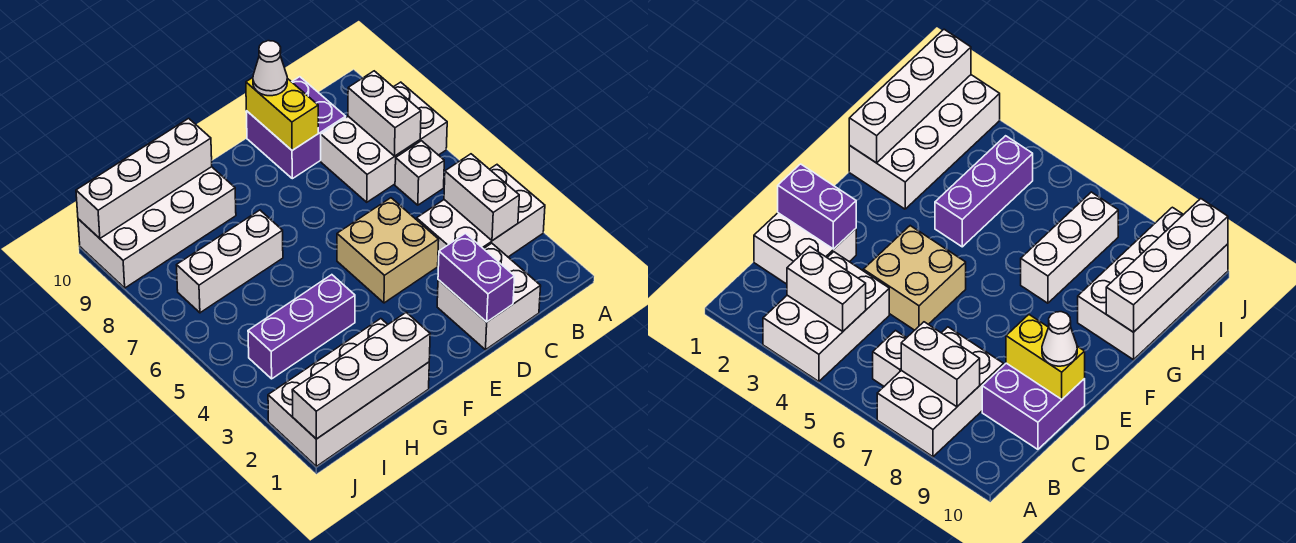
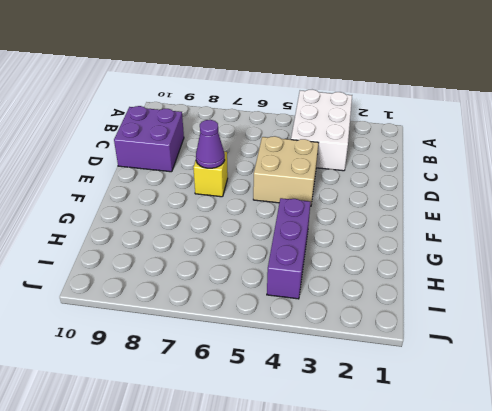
yellow brick E7 level 1 -> none
purple cone E7 level 2 -> none
none -> white brick A7:C8 level 1
none -> white brick B6 level 1
none -> white brick C1:D2 level 1

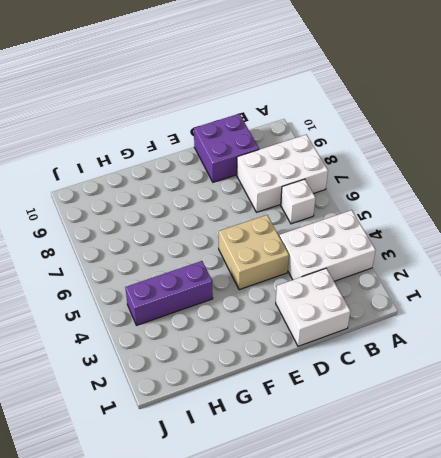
none -> white brick G1:J2 level 1
none -> white brick G7:I7 level 1
none -> white brick G9:J10 level 1

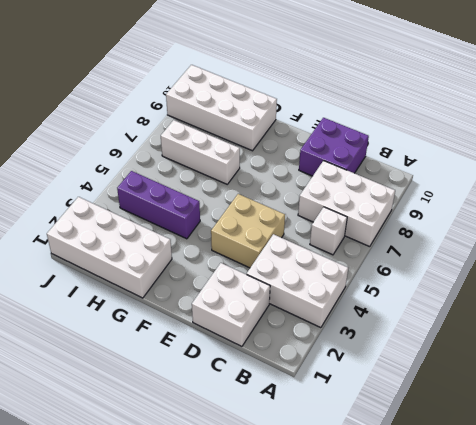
none -> white brick B3:B4 level 2
none -> white brick B7:B8 level 2
none -> purple brick D1:D2 level 2

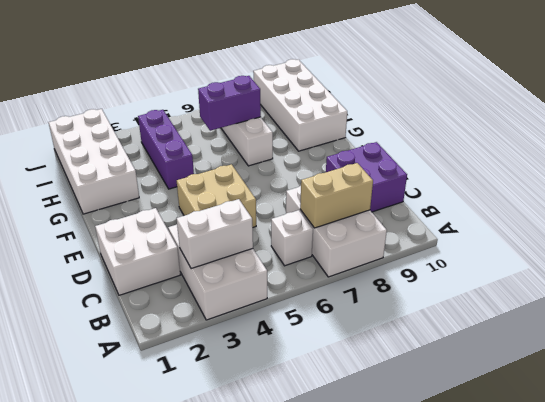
tan brick B7:B8 level 2 -> white brick B7:B8 level 2
purple brick H6:H7 level 2 -> purple brick D1:D2 level 2
none -> yellow brick D9:D10 level 2
none -> white brick G1:J1 level 2
none -> white brick G10:J10 level 2

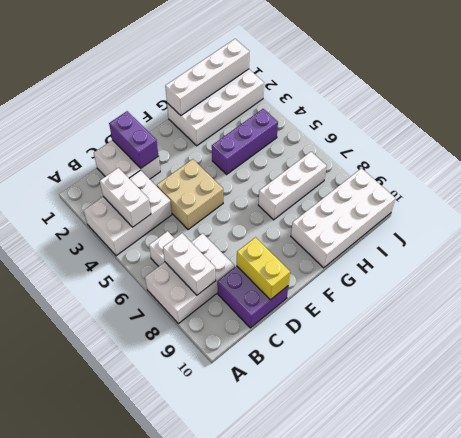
none -> white brick G10:J10 level 2
none -> white cone D10 level 3

